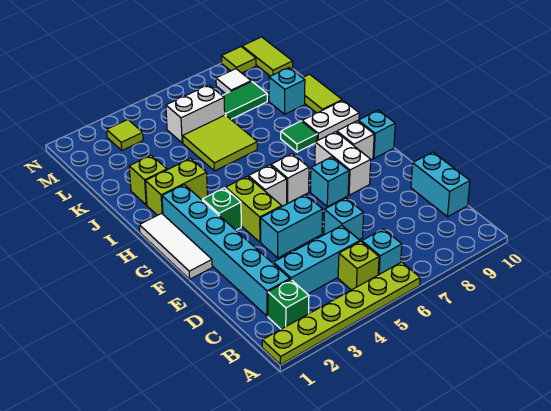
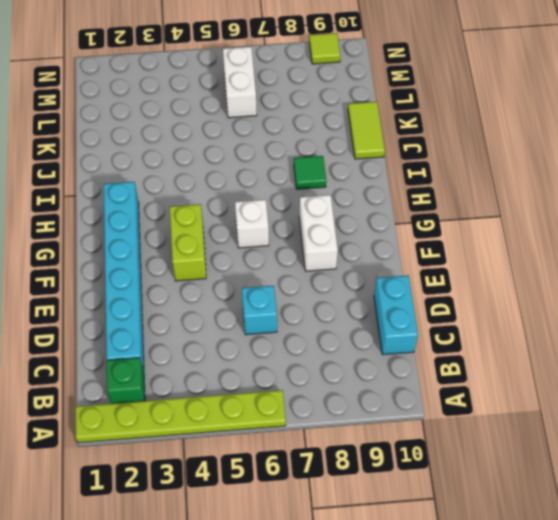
white brick L6:M6 level 1 -> white brick L5:L6 level 1
none -> lime brick B5 level 1
none -> cyan brick B6 level 1
none -> cyan brick C3:C5 level 1
none -> cyan brick E4:E5 level 1

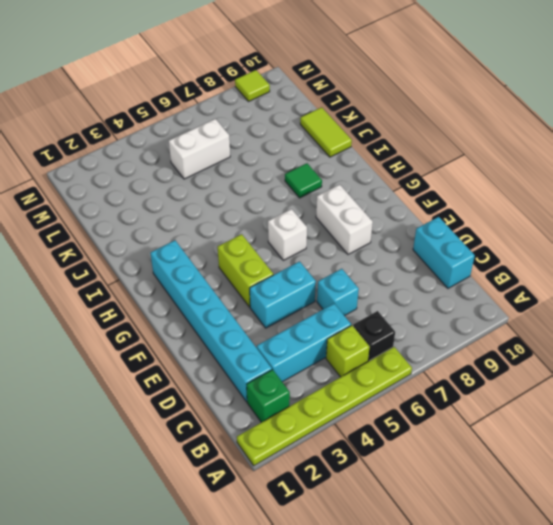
black brick B6 level 1 -> cyan brick B6 level 1
none -> white tile F1:H1 level 1
none -> cyan brick F7 level 1
none -> green brick G3 level 1
none -> white brick G5 level 1

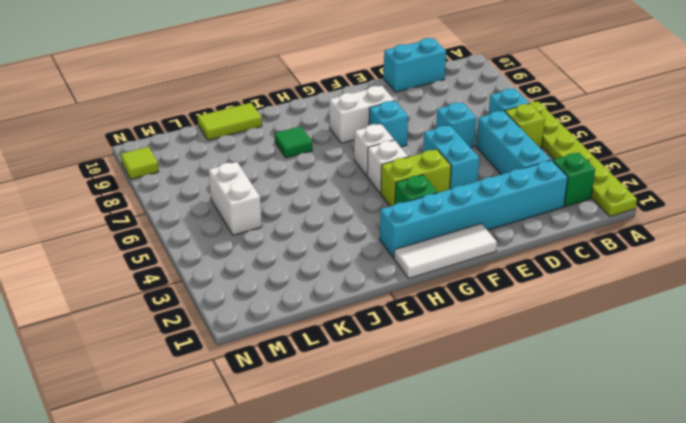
none -> white brick G9 level 1
none -> cyan brick G10 level 1
none -> lime brick I2:I3 level 1
none -> white plate I9:I10 level 1

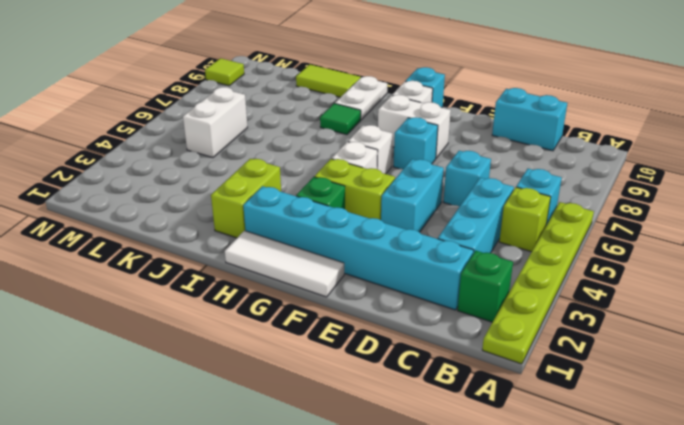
none -> lime brick J2 level 1
none -> lime tile J5:K6 level 1
none -> cyan brick K9 level 1
none -> green tile L7:L8 level 1

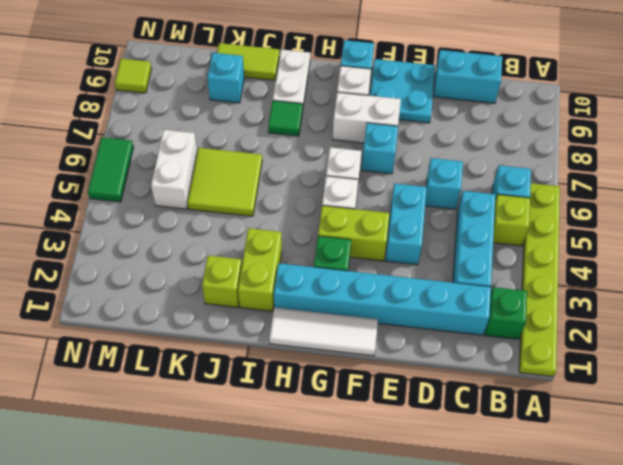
cyan plate E9:F10 level 1 -> none
green tile N5:N6 level 1 -> green tile L7:L8 level 1
none -> lime tile M3 level 1
none -> white tile M8 level 1
none -> lime tile M10:N10 level 1

